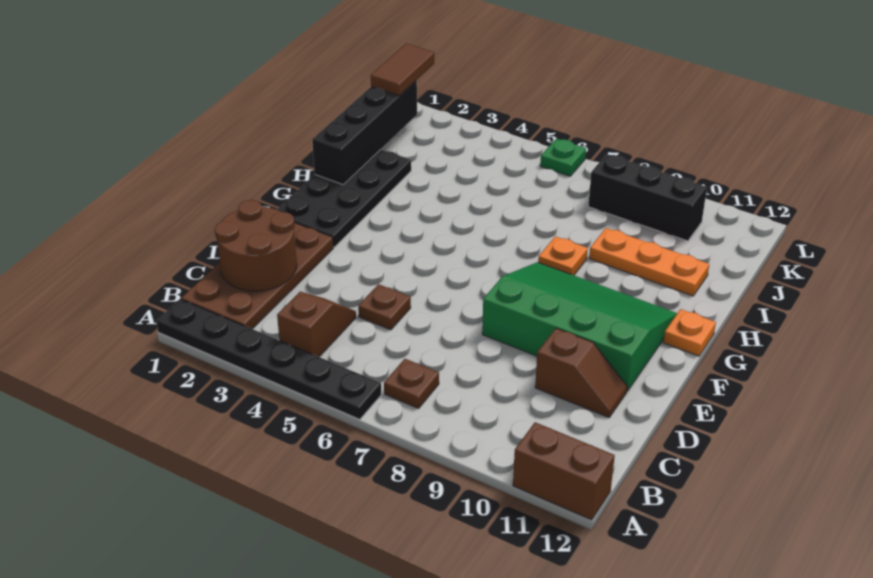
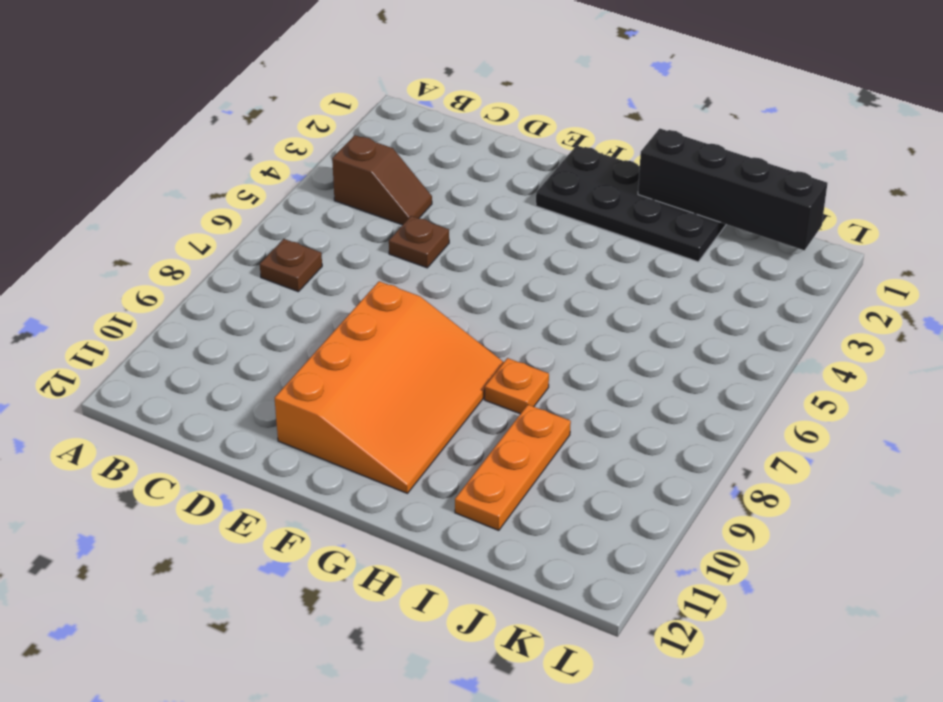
orange slope E8:G11 level 1 top E -> green slope E8:G11 level 1 top E
none -> black plate A1:A6 level 1
none -> brown brick A11:A12 level 1
none -> brown plate B1:E2 level 1

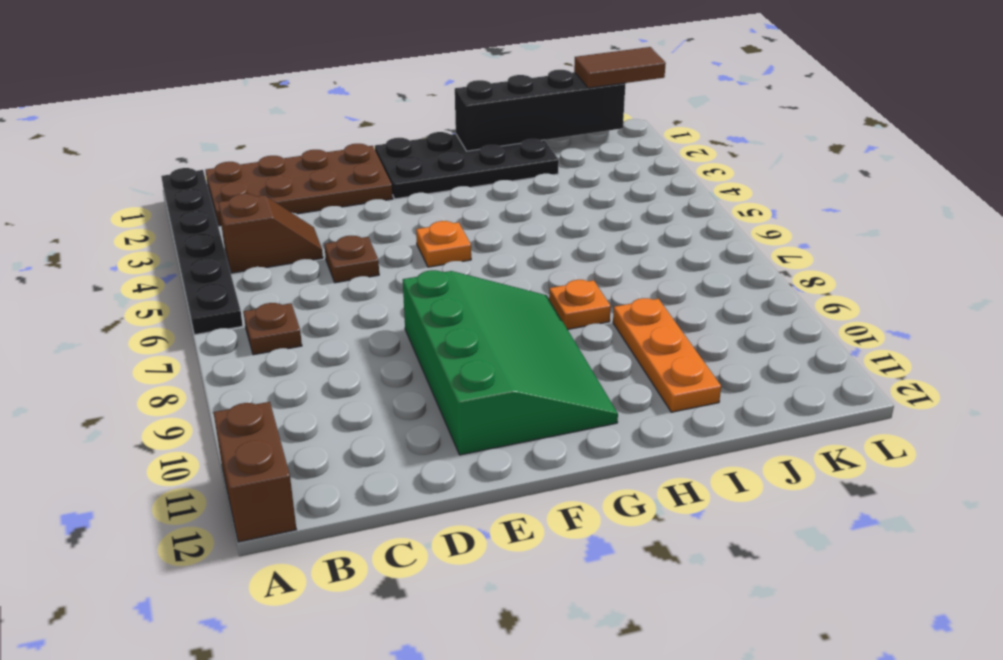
orange plate F5 level 1 -> orange plate G12 level 1
none -> brown slope D10:D11 level 1 top 10
none -> black brick K8:K10 level 1
none -> green plate L6 level 1

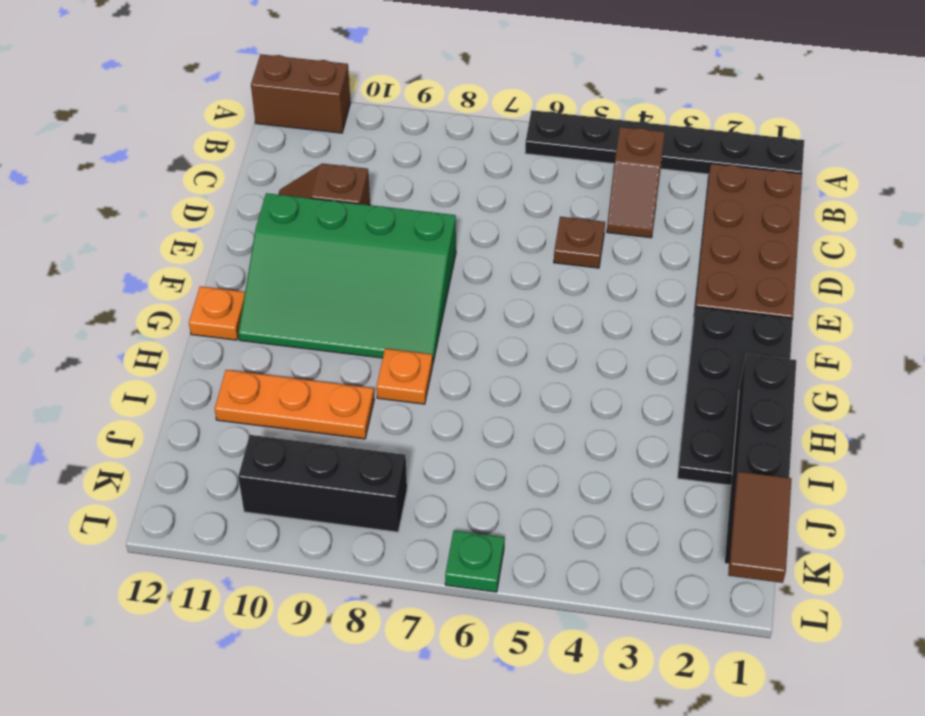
none -> brown plate B7 level 1
none -> brown round brick C1:D2 level 2

